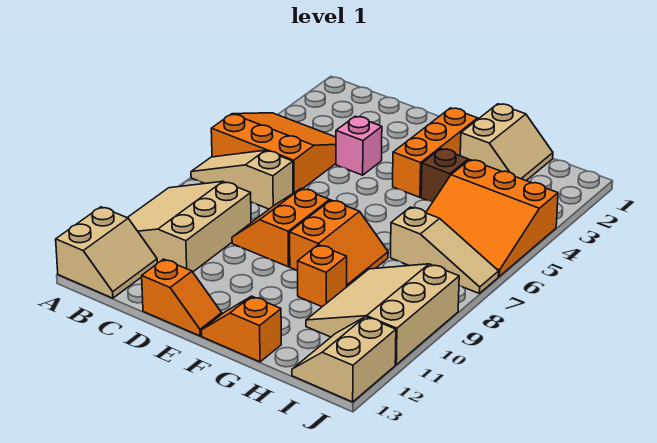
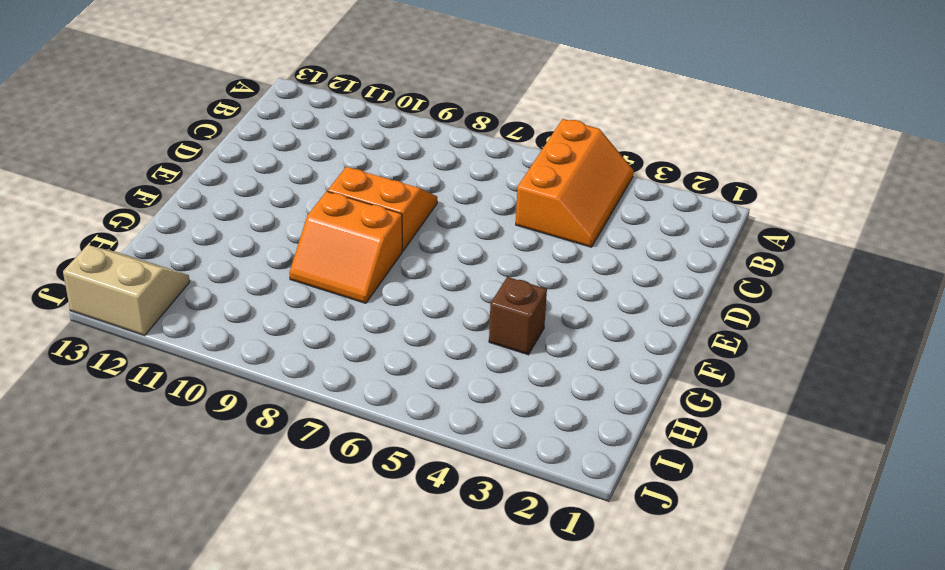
orange slope A4:C5 level 1 top 5 -> orange slope A4:C6 level 1 top 6
none -> tan slope A7:C7 level 1 top C
none -> tan slope A9:C11 level 1 top C
none -> tan slope A12:B13 level 1 top A

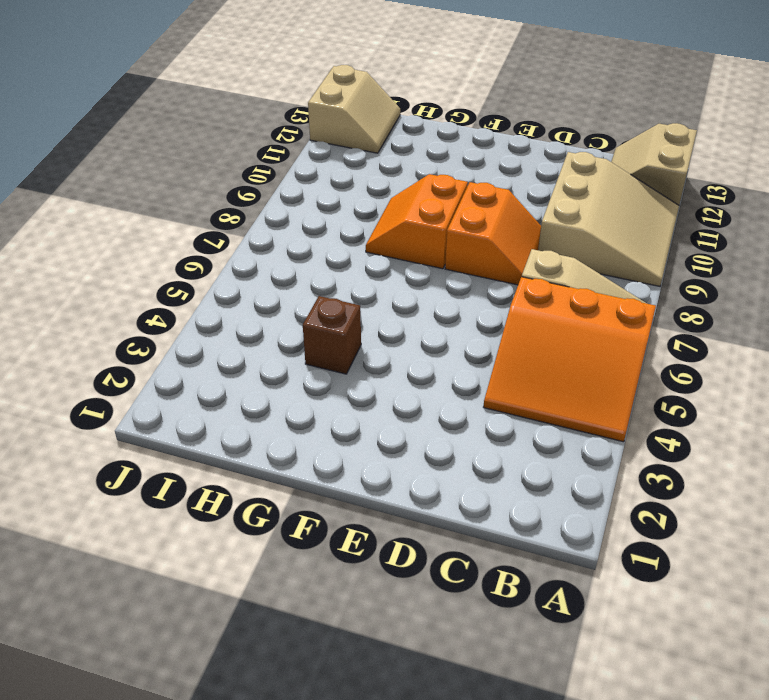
none -> pink brick D4 level 1
none -> orange slope D13:E13 level 1 top D
none -> orange brick F2:F4 level 1

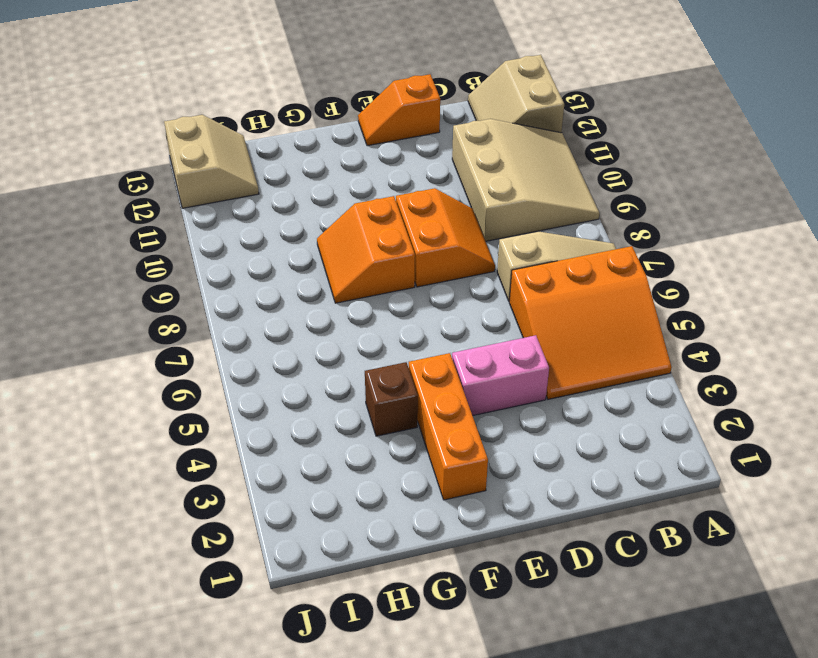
pink brick D4:E4 level 1 -> pink brick D4 level 1
none -> orange slope F13:G13 level 1 top G
none -> tan slope G1:H2 level 1 top G
none -> orange brick G10 level 1

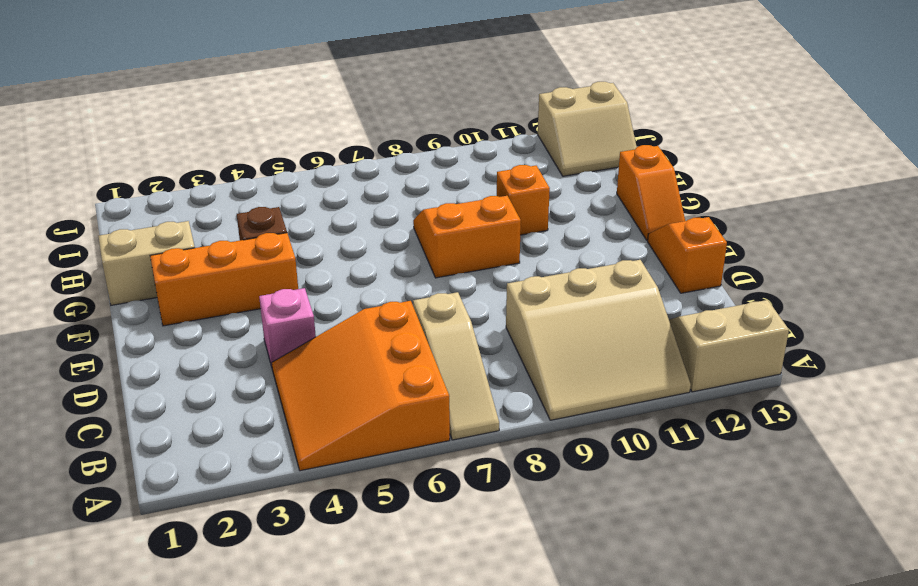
none -> orange slope D8:E9 level 1 top E
none -> orange slope H4:J6 level 1 top 4
none -> tan slope H7:J7 level 1 top H

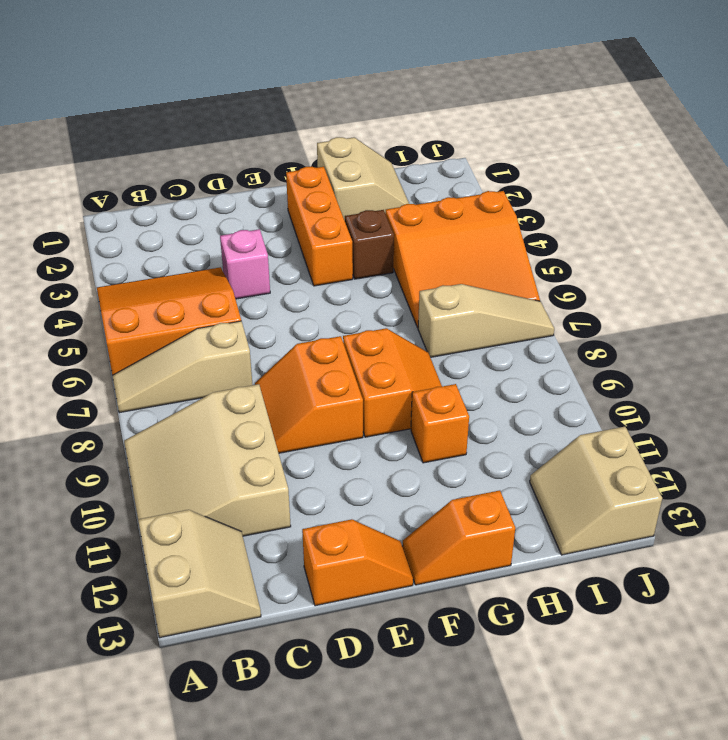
none -> tan slope H9:J11 level 1 top J

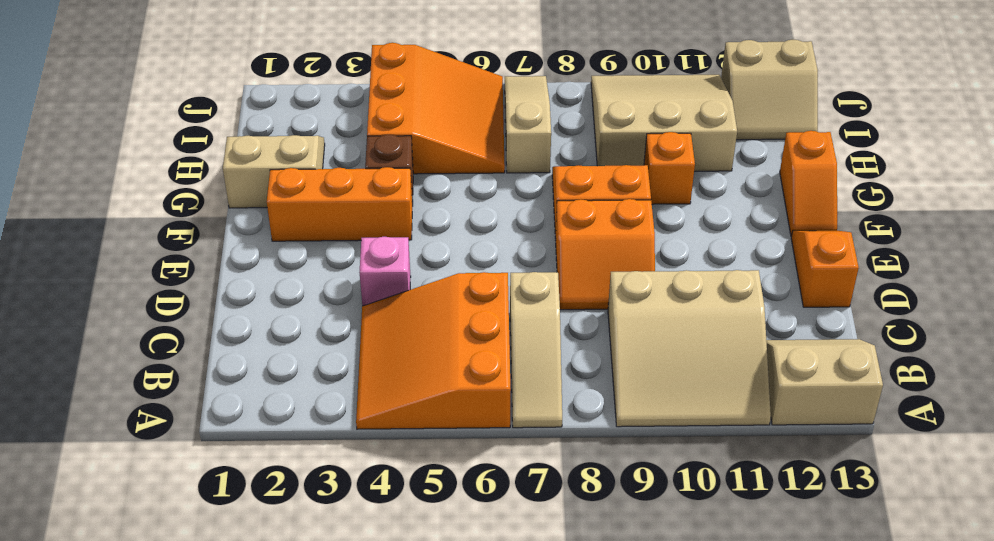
tan slope H9:J11 level 1 top H -> tan slope H9:J11 level 1 top J

